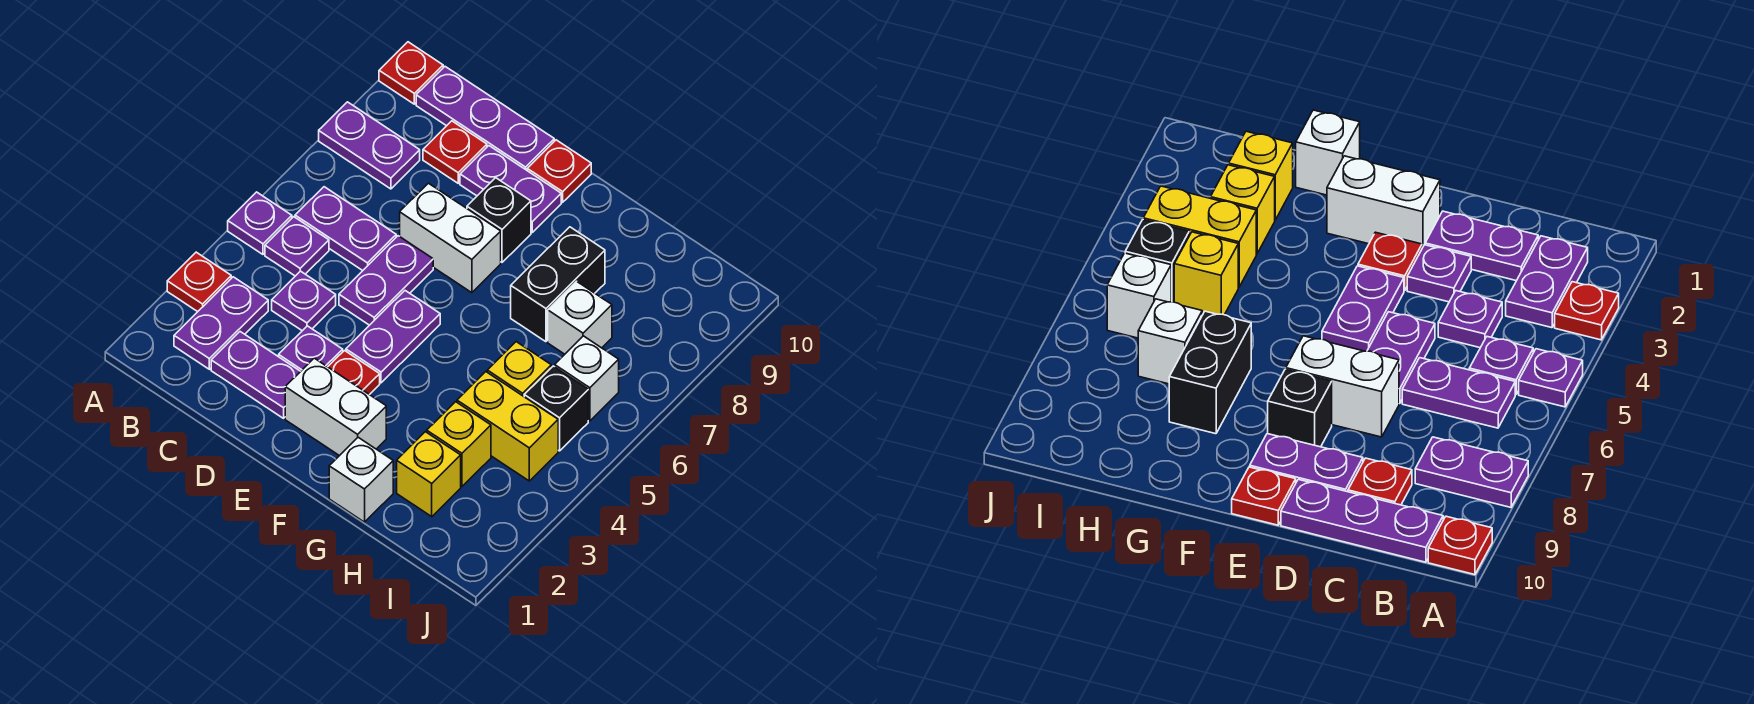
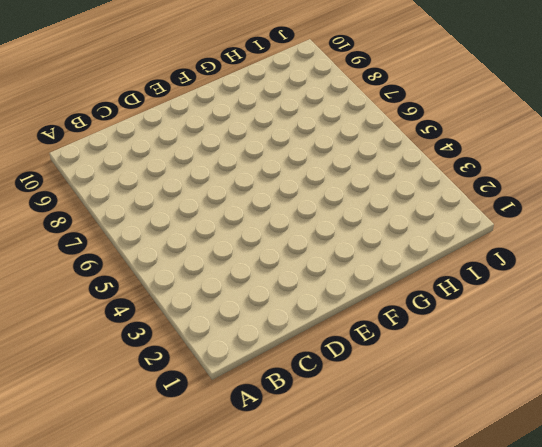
none -> red plate A3 level 1
none -> purple plate A5 level 1
none -> purple plate A8:B8 level 1

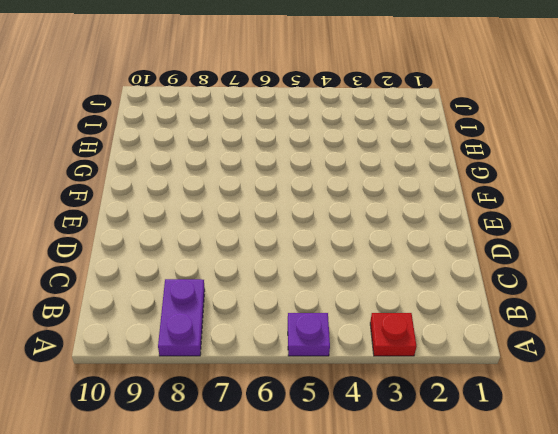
none -> red plate A10 level 1
none -> purple plate B2:B3 level 1
none -> purple plate B5 level 1

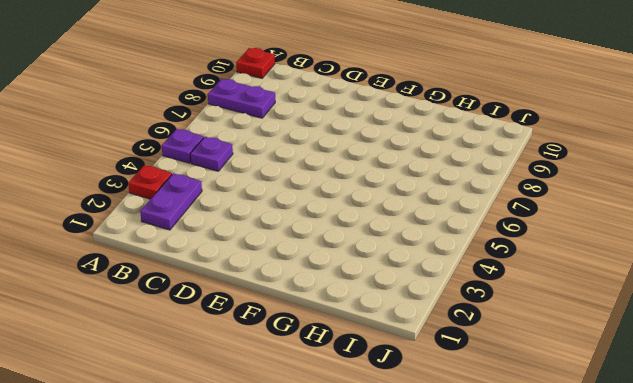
none -> purple plate B6:C6 level 1
none -> purple plate B10:D10 level 1
none -> purple plate C2:D2 level 1

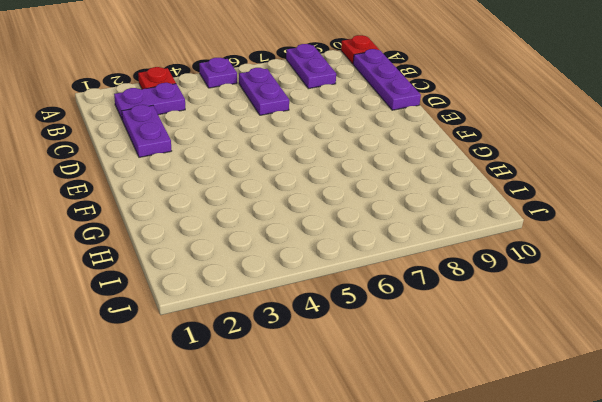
none -> purple plate B5 level 1
none -> purple plate C4 level 1
none -> red plate C9 level 1

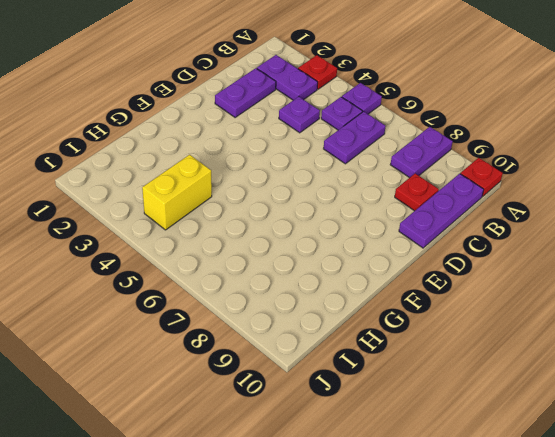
none -> purple plate D3 level 1
none -> purple plate D5:D6 level 1
none -> white brick D7:E7 level 1

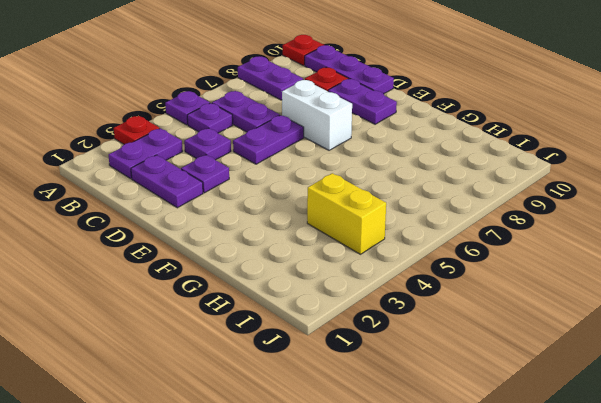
none -> white brick E2:F2 level 1
none -> red plate E3 level 1
none -> purple plate E4:E5 level 1

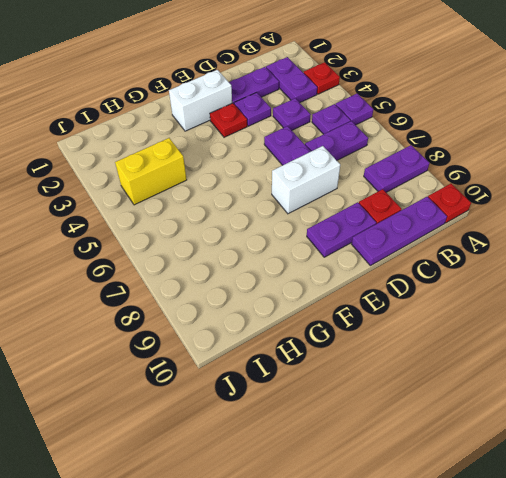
none -> purple plate E4:E5 level 1
none -> black brick E8 level 1
none -> red plate E10 level 1

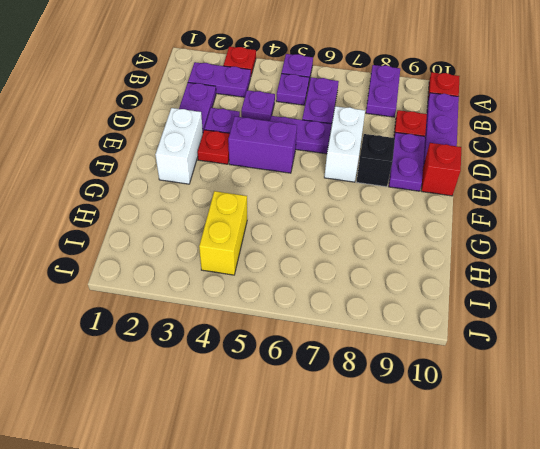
purple brick E4:E5 level 1 -> purple plate E4:E5 level 1
red brick E10 level 1 -> red plate E10 level 1
none -> white brick G1 level 1
none -> black brick G7:G8 level 1
none -> yellow brick H2 level 1

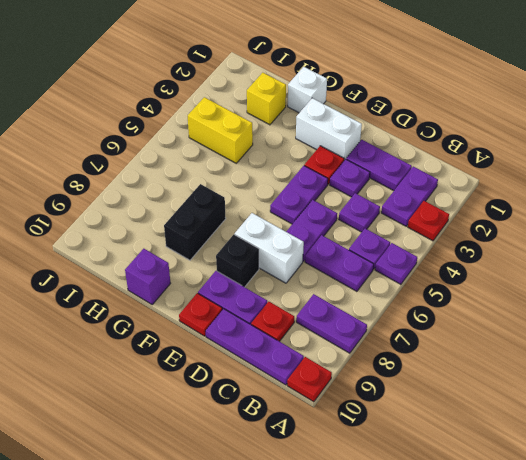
purple brick G10 level 1 -> none
none -> yellow brick H3 level 1
none -> yellow brick H5 level 1
none -> white brick H7 level 1

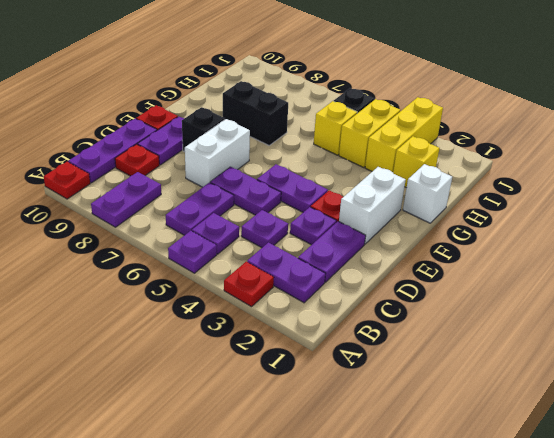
yellow brick H3:J3 level 1 -> yellow brick H3 level 1
none -> white brick H7 level 1
none -> white brick I6 level 1

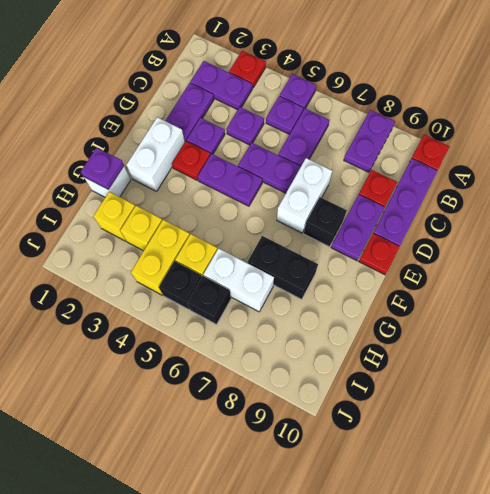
purple plate G1 level 2 -> none
white brick H6:H7 level 1 -> white brick H7 level 1
black brick I6 level 1 -> white brick I6 level 1

